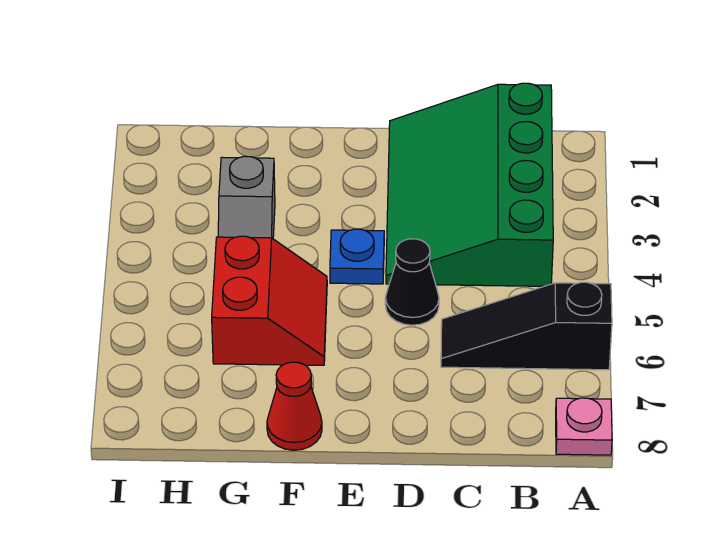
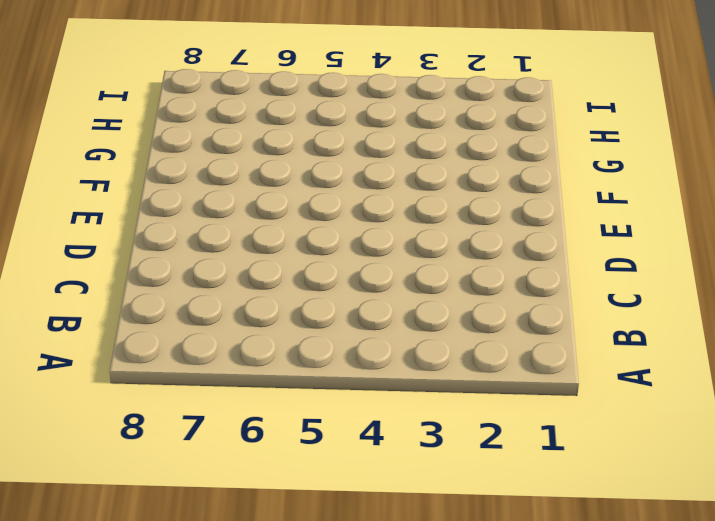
none -> black slope A6:C6 level 1 top A
none -> pink plate A8 level 1

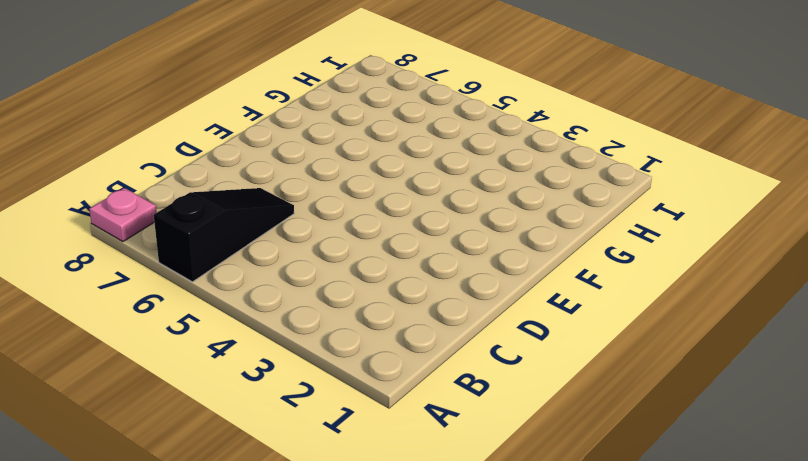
none -> green slope B1:D4 level 1 top B
none -> black cone D5 level 1

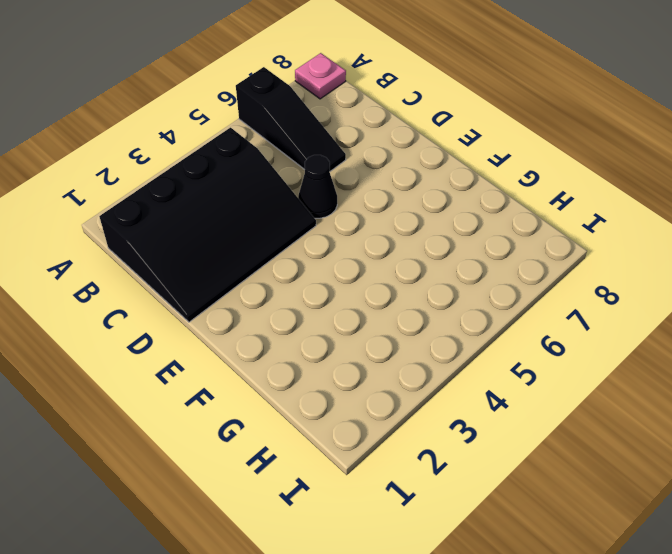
black slope B1:D4 level 1 top B -> green slope B1:D4 level 1 top B
none -> blue plate E4 level 1
none -> red slope F5:G6 level 1 top G

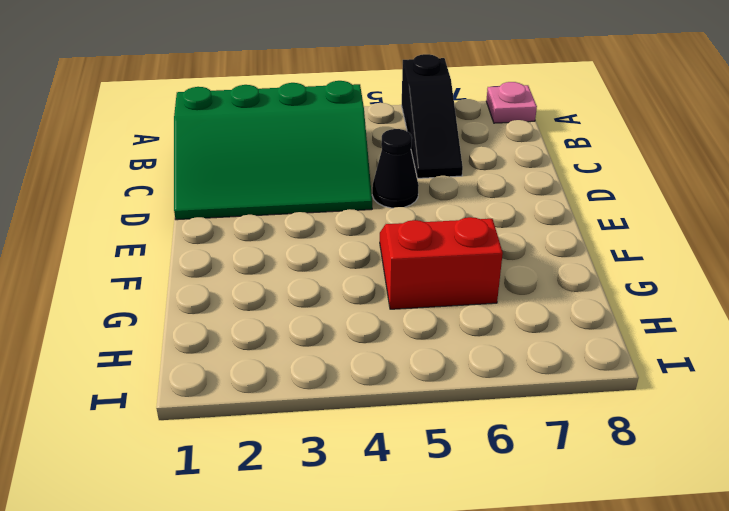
none -> blue plate E4 level 1
none -> red cone F8 level 1

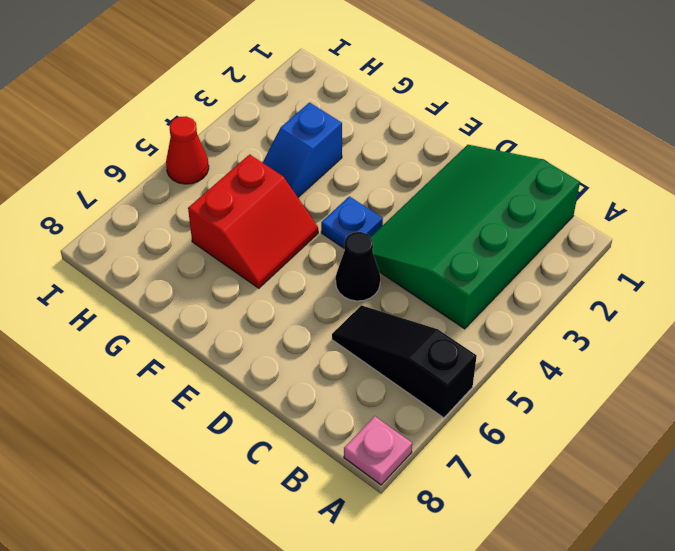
blue slope G3:G4 level 1 top 3 -> grey slope G3:G4 level 1 top 3
red cone I5 level 1 -> red cone F8 level 1

